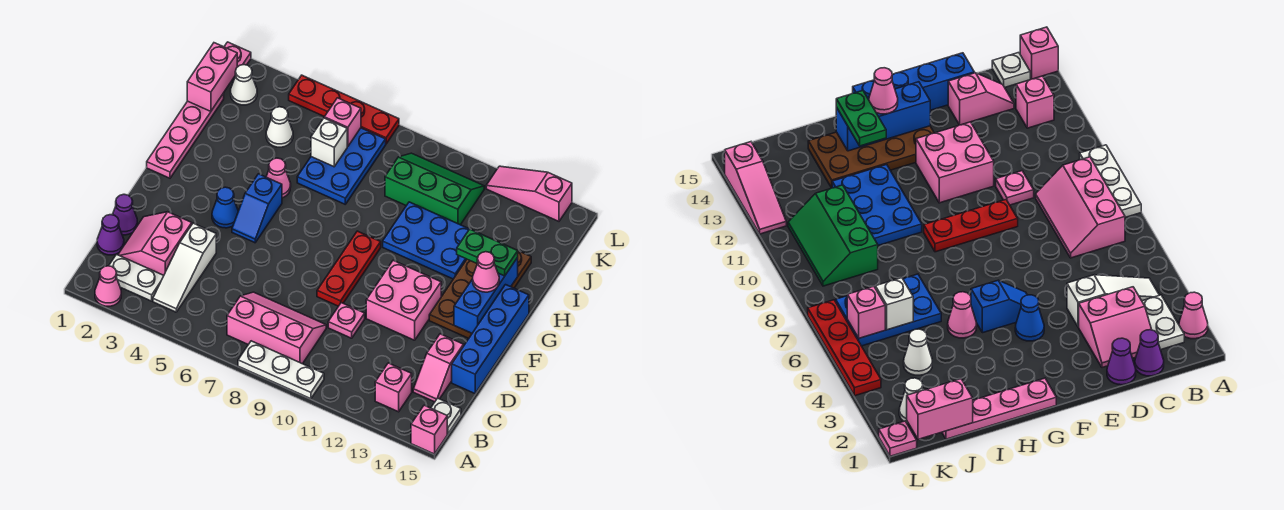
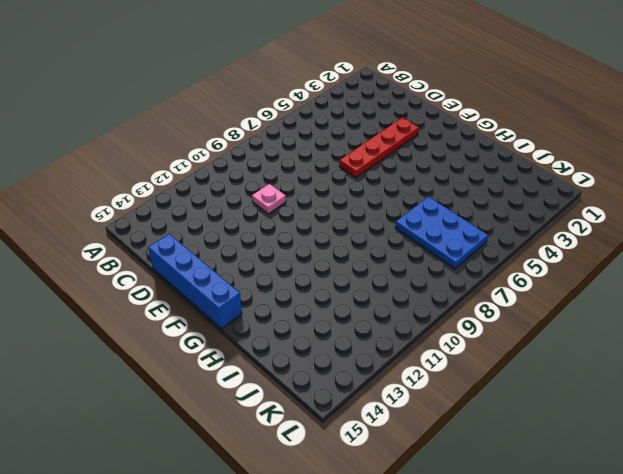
red plate E3:E6 level 1 -> red plate L4:L7 level 1
none -> pink cone A2 level 1
none -> white plate A8:A10 level 1
none -> pink brick A15 level 1
none -> white plate B2:B3 level 1

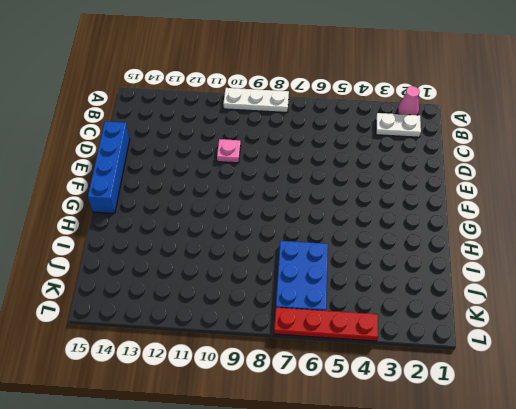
none -> pink brick A15 level 1
none -> white slope B4:D4 level 1 top D
none -> pink slope B7:C9 level 1 top B
none -> pink brick B13 level 1

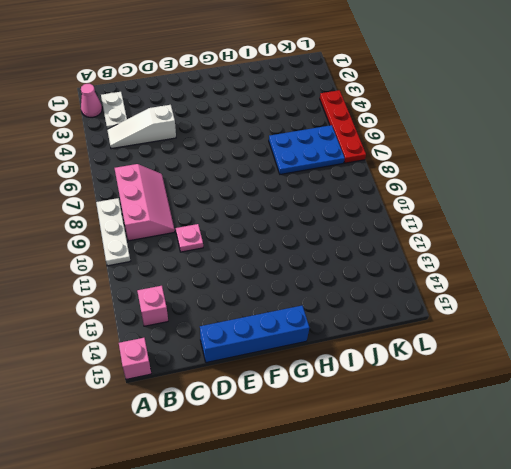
none -> white plate B15 level 1
none -> purple cone C1 level 1
none -> pink slope C2:D3 level 1 top 3
none -> pink slope C14:D14 level 1 top D

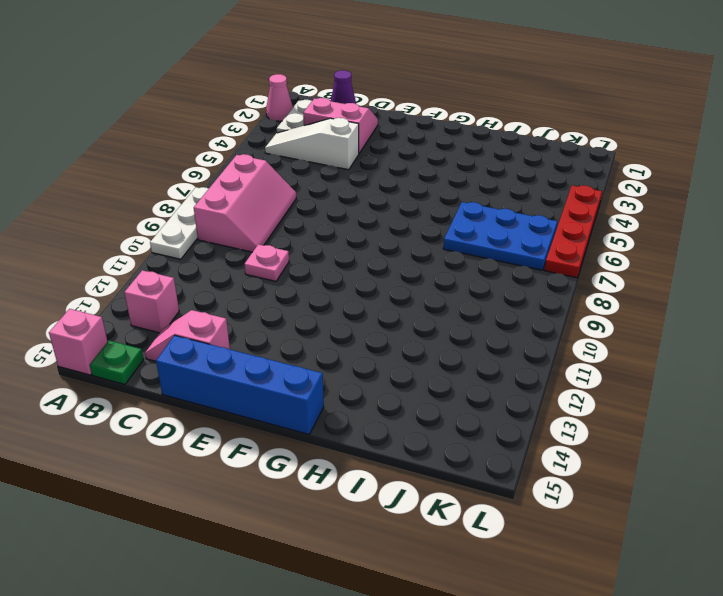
green plate B15 level 1 -> white plate B15 level 1
none -> purple cone D1 level 1
none -> red plate E9:G9 level 1
none -> pink brick E11:F12 level 1
none -> blue cone F4 level 1

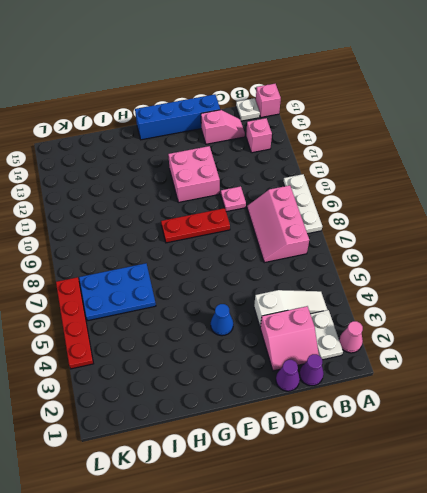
none -> blue slope F5:G5 level 1 top G
none -> brown plate F13:I14 level 1
none -> pink plate G1:J1 level 1
none -> pink cone H5 level 1

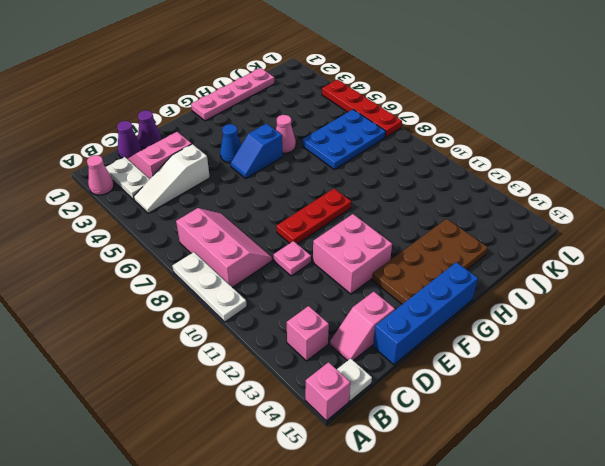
none -> blue plate H10:I12 level 1
none -> white cone J4 level 1
none -> green slope J9:K11 level 1 top J
none -> white cone K2 level 1

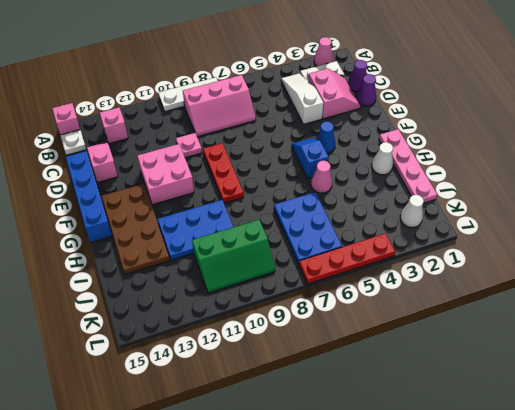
white cone H2 level 1 -> white cone J4 level 1
none -> pink plate L1 level 1
none -> pink slope L12:L14 level 1 top 14
none -> blue brick F14:H14 level 2
none -> pink brick J1:K1 level 2

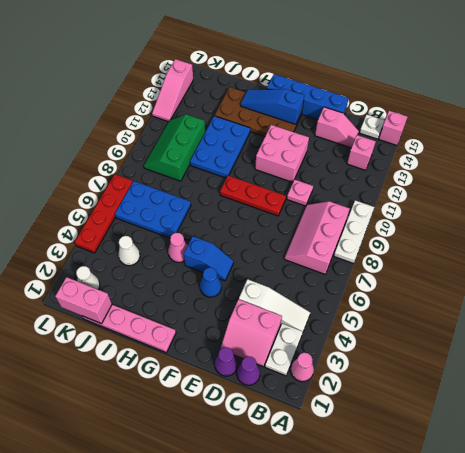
blue slope F14:H14 level 2 top F -> blue brick F14:H14 level 2
none -> pink plate L1 level 1
none -> white brick J6 level 2
none -> pink brick K6 level 2
none -> pink cone G14 level 3

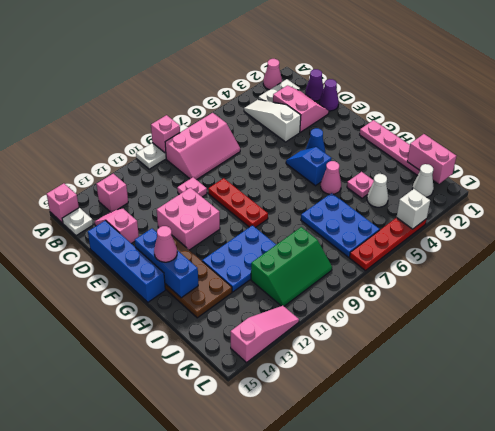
pink brick A9 level 2 -> pink brick K6 level 2
pink plate I4 level 1 -> pink plate L1 level 1
white brick L4 level 2 -> white brick J6 level 2
none -> green plate H13:H14 level 3

